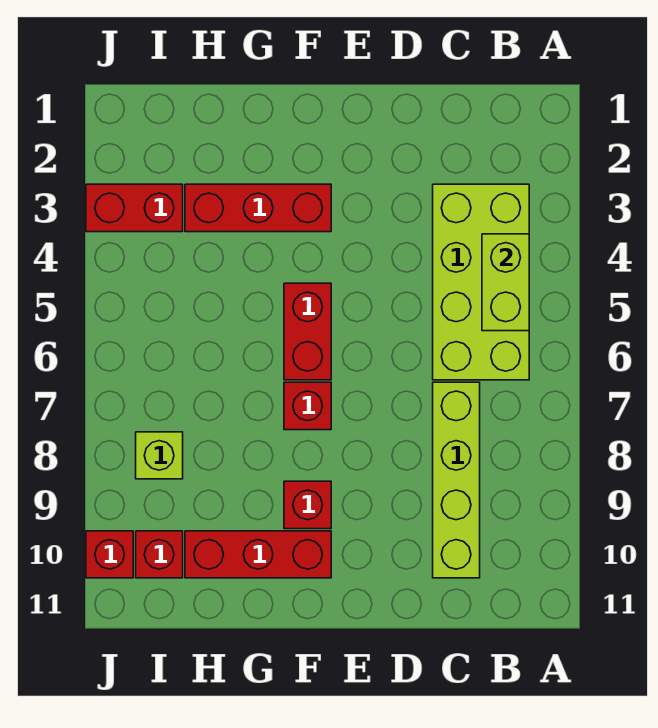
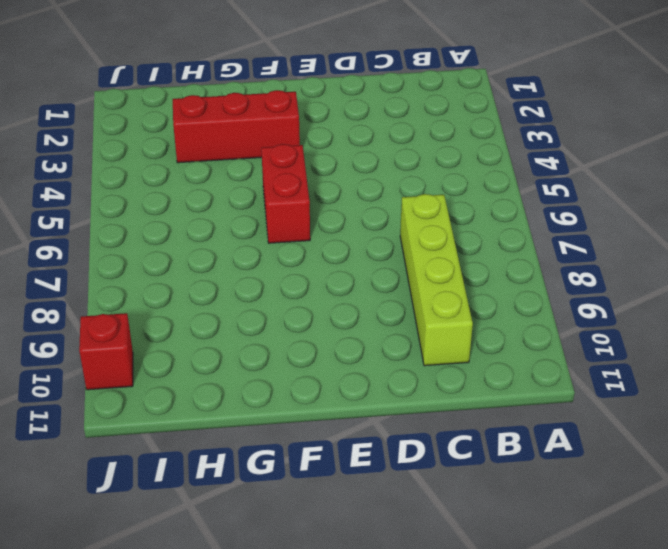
none -> lime brick B3:C6 level 1
none -> red brick F7 level 1
none -> red brick F9 level 1

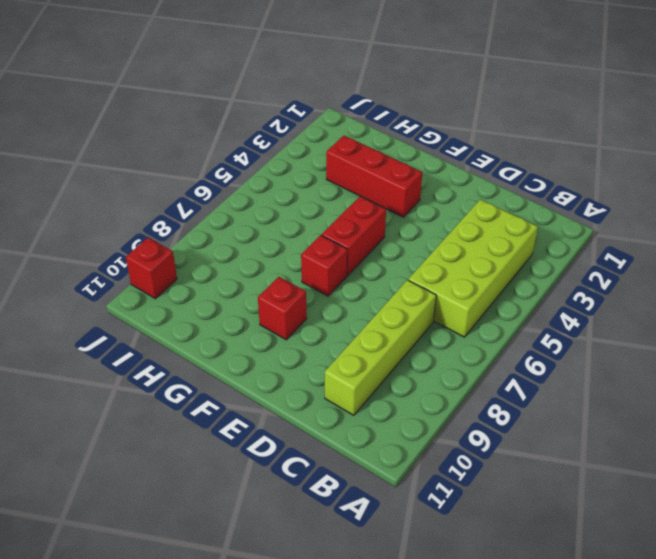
none -> red brick F10:H10 level 1
none -> red brick I3:J3 level 1
none -> lime brick I8 level 1

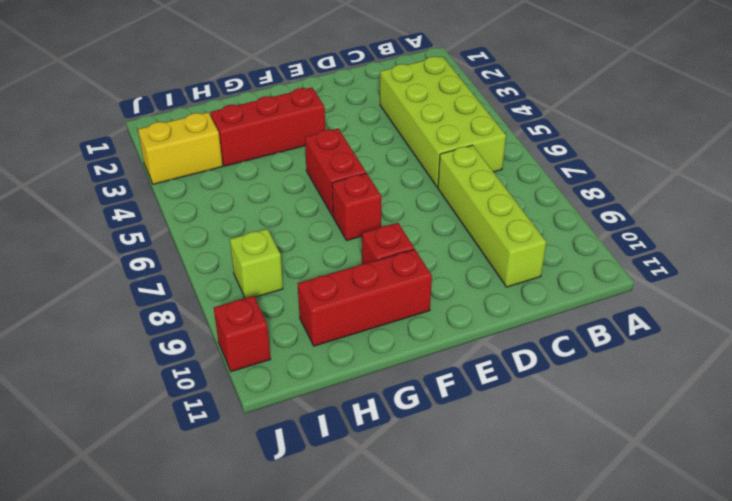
yellow brick I3:J3 level 1 -> red brick I3:J3 level 1
none -> red brick I10 level 1
none -> lime brick B4:B5 level 2

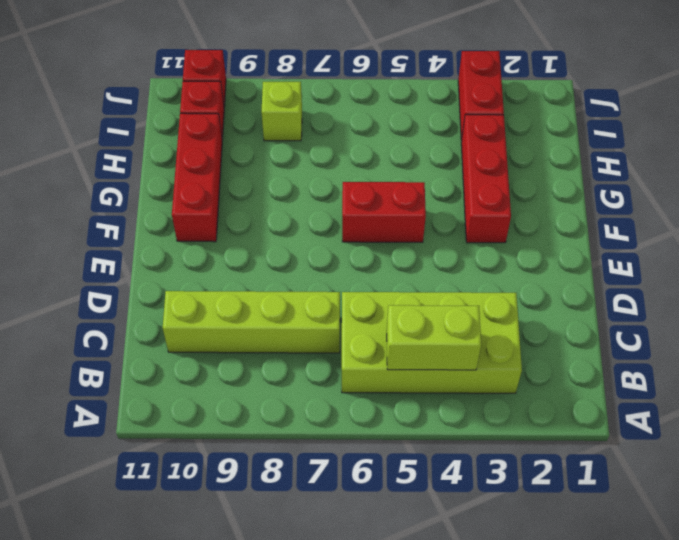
none -> red brick F7 level 1
none -> red brick F9 level 1

